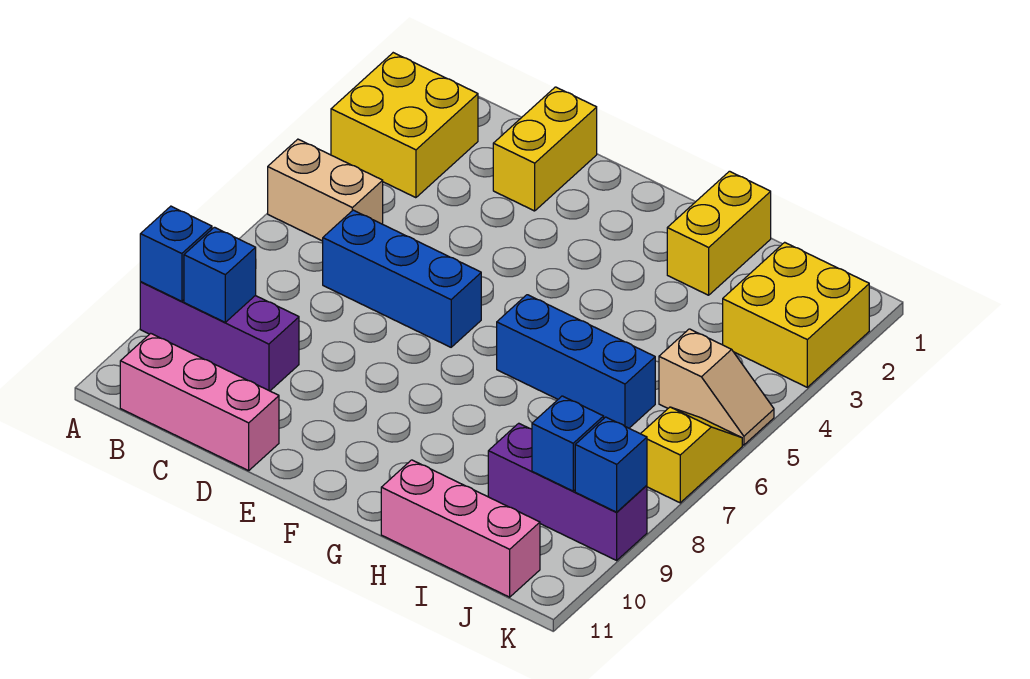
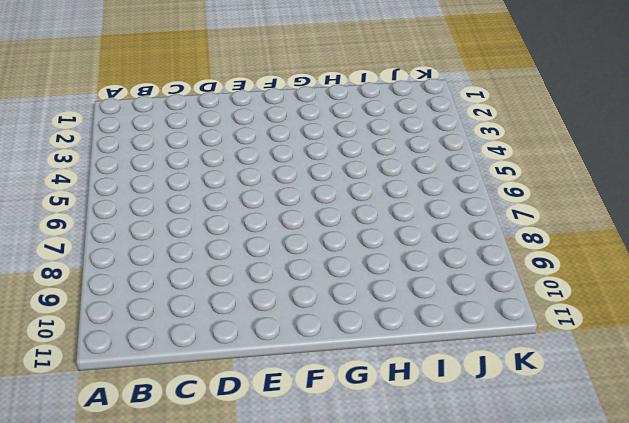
none -> yellow brick A2:B3 level 1
none -> tan brick A5:B5 level 1
none -> purple brick A9:C9 level 1

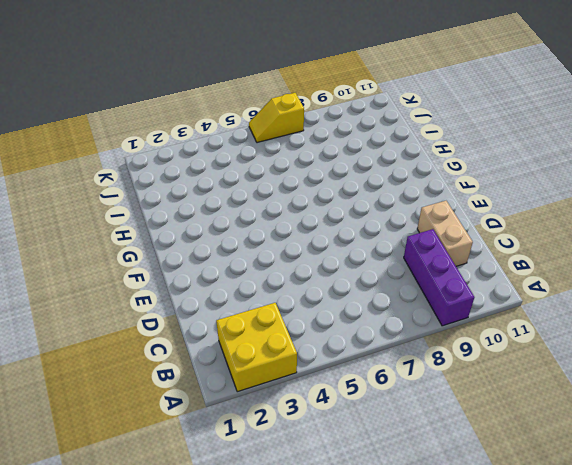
tan brick C10:D10 level 1 -> tan brick A5:B5 level 1
none -> pink brick B11:D11 level 1
none -> blue brick C6:E6 level 1
none -> yellow brick D1:D2 level 1

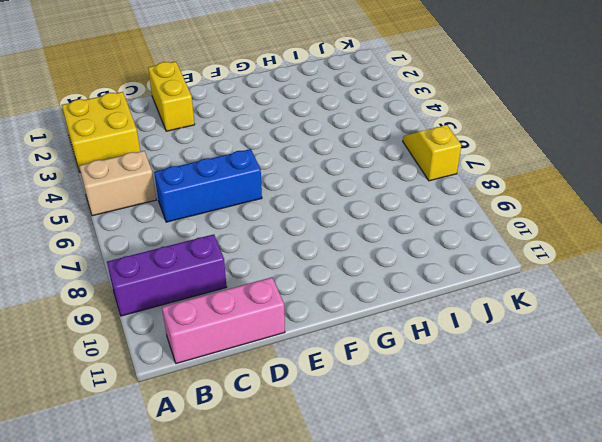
none -> blue brick G6:I6 level 1
none -> yellow brick H1:H2 level 1
none -> pink brick H11:J11 level 1

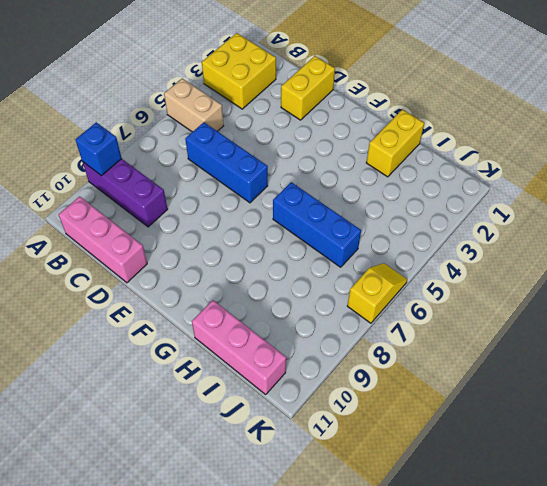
none -> purple brick I9:K9 level 1
none -> yellow brick J2:K3 level 1
none -> tan slope J5:K5 level 1 top J

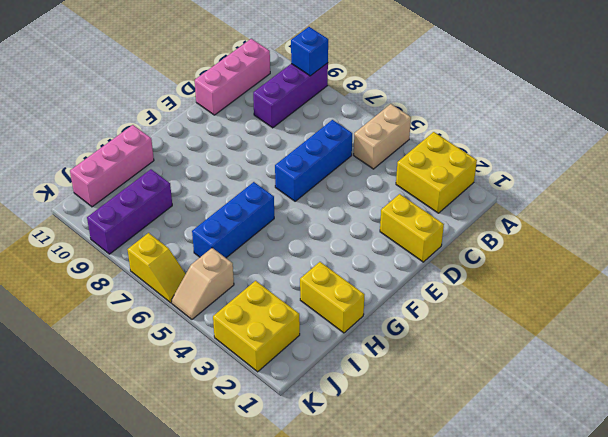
none -> blue brick B9 level 2
none -> blue brick J9 level 2
none -> blue brick K9 level 2

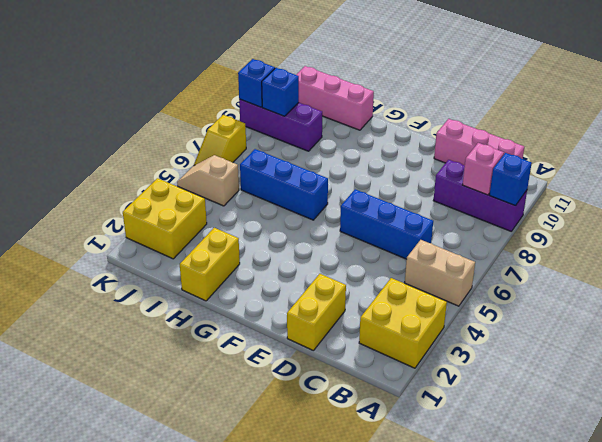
pink brick B9 level 2 -> blue brick B9 level 2

